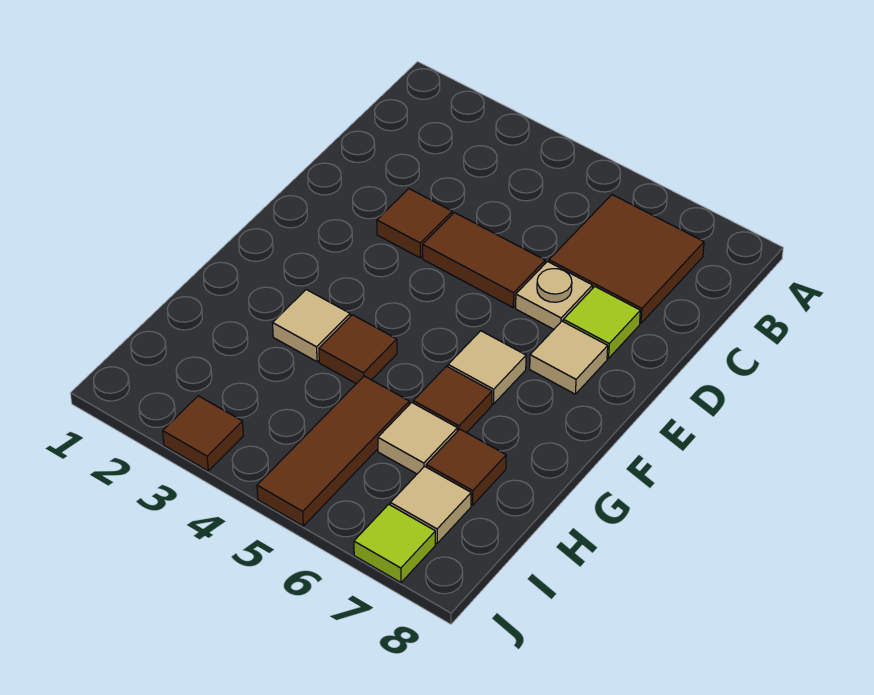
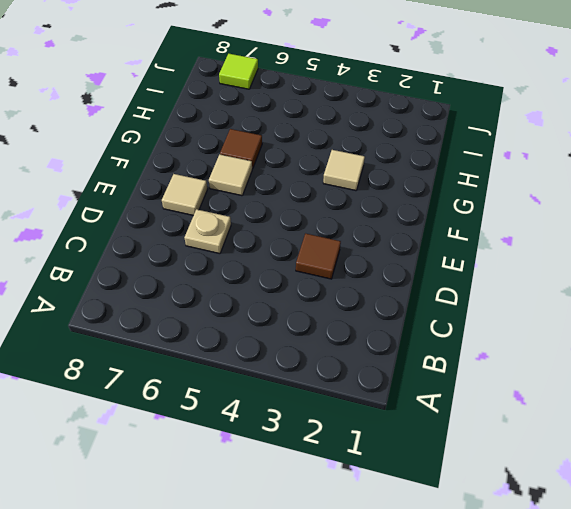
none -> brown tile B6:C7 level 1
none -> brown tile D4:D5 level 1
none -> lime tile D7 level 1

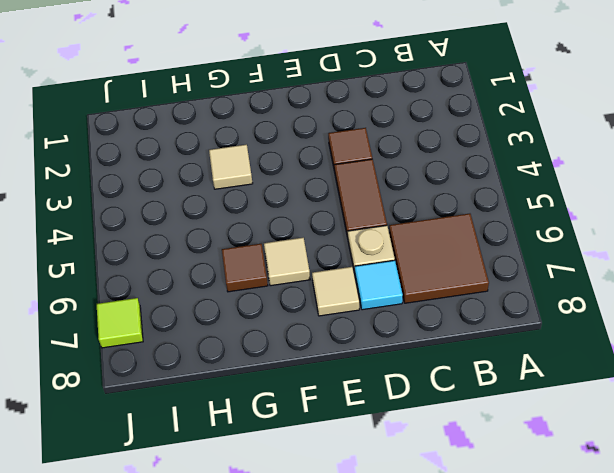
cyan tile D7 level 1 -> lime tile D7 level 1
none -> brown tile G4 level 1
none -> brown tile H5:J5 level 1
none -> tan tile H6 level 1

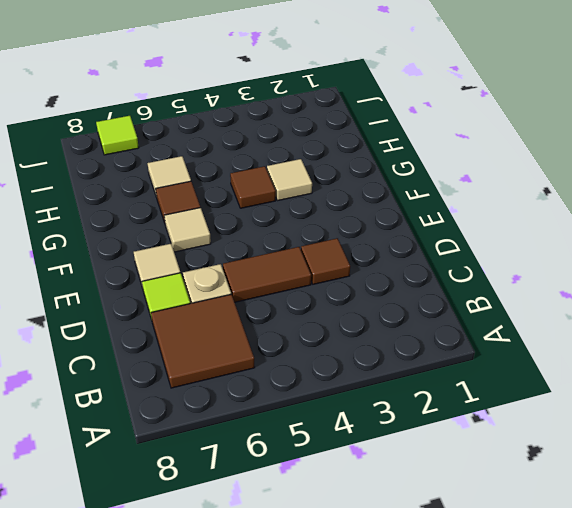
none -> brown tile H5:J5 level 1
none -> brown tile H7 level 1
none -> tan tile I7 level 1

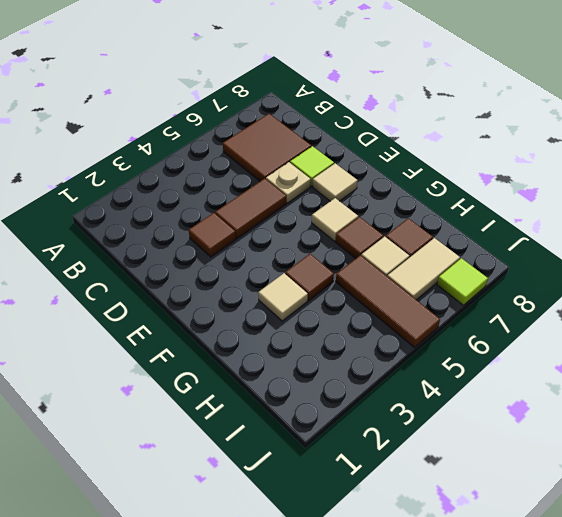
tan tile I6:I7 level 1 -> tan tile I7 level 1
none -> brown tile J3 level 1

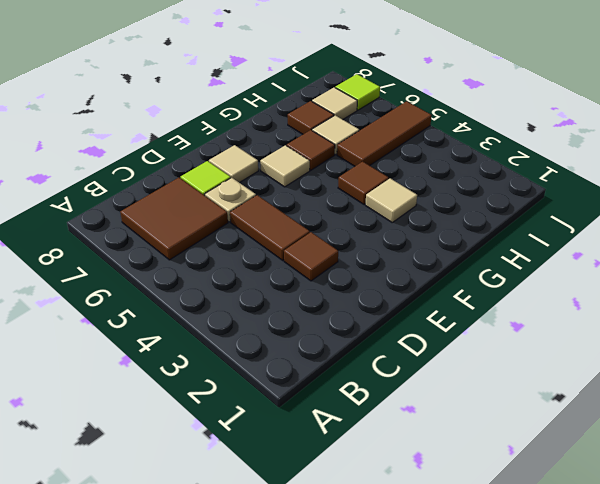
none -> brown tile J3 level 1

